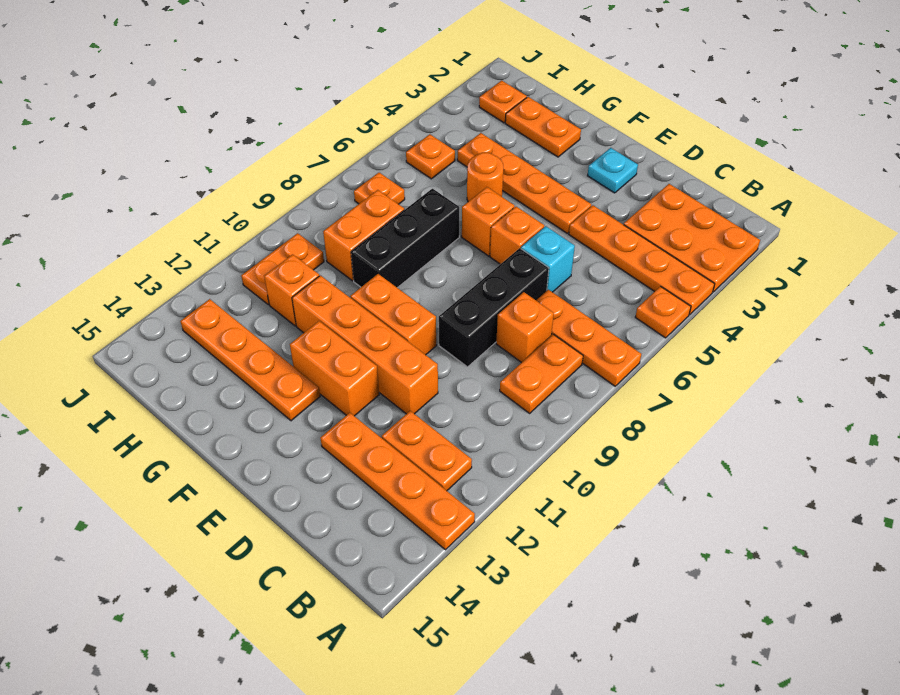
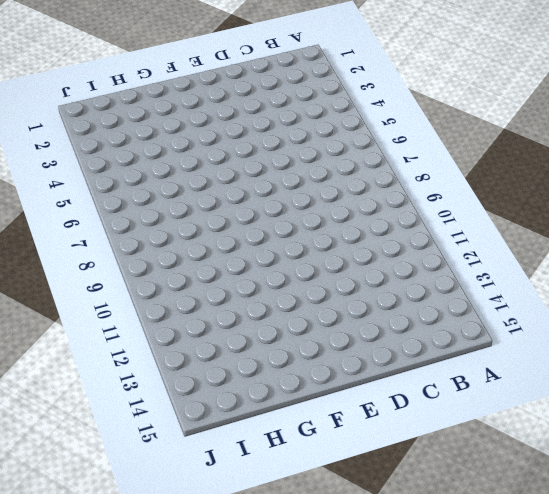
none -> orange plate A2:C3 level 1
none -> orange plate A4:D4 level 1
none -> orange plate A5 level 1

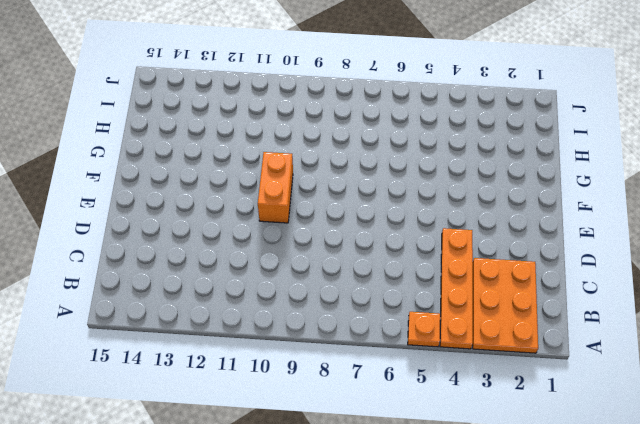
none -> orange plate A7:C7 level 1
none -> orange plate A13:D13 level 1
none -> orange plate B8:B9 level 1

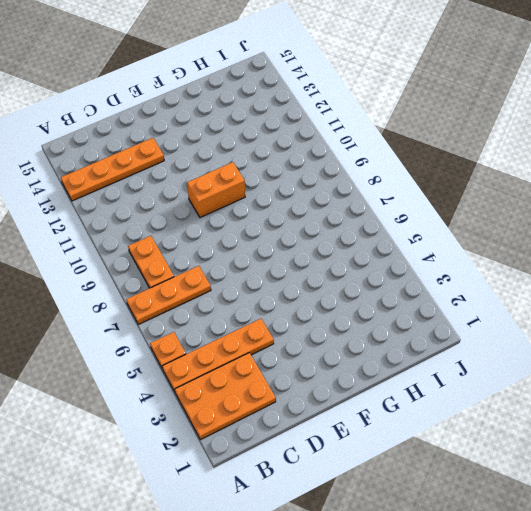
none -> orange plate B12:C12 level 1
none -> orange brick C8 level 1
none -> cyan brick D6 level 1

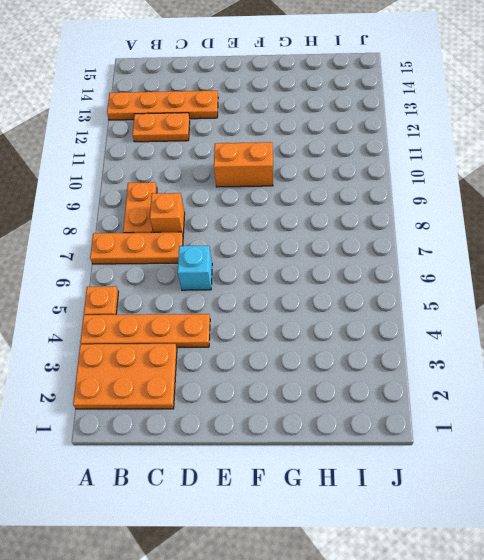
none -> black brick D7:D9 level 1
none -> orange brick D11:G11 level 1
none -> cyan plate E2 level 1

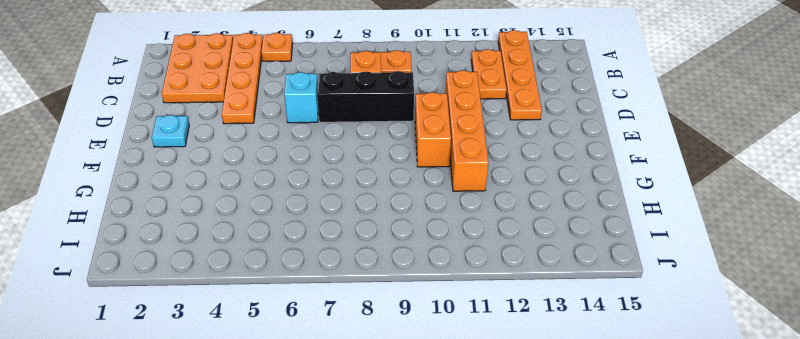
none -> orange plate A7:C7 level 1
none -> orange plate E4:H4 level 1
none -> orange brick E6 level 1

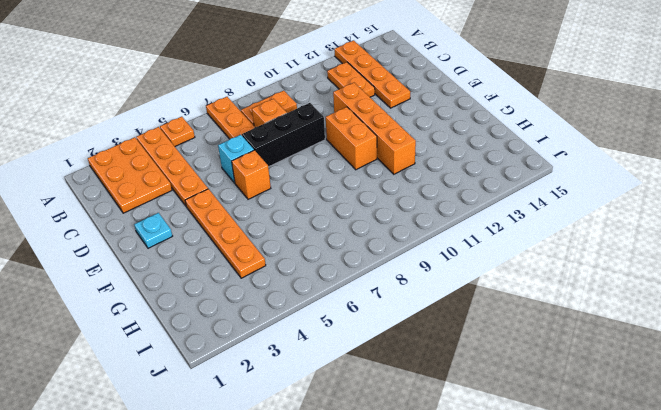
none -> orange brick E12:F12 level 1
none -> orange brick F6 level 1
none -> orange plate F13:I13 level 1

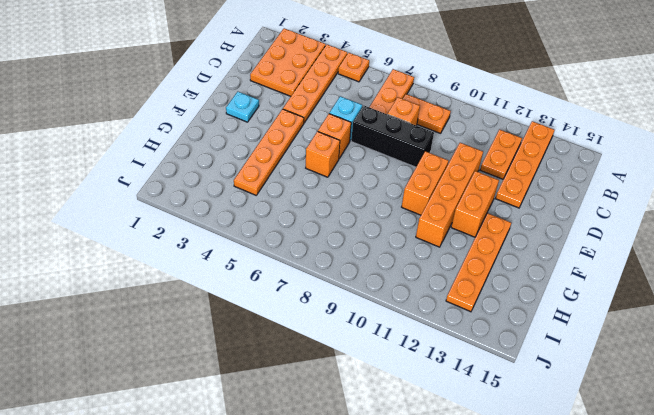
none -> orange plate G2:H2 level 1
none -> orange round brick G5 level 1
none -> black brick G7:G9 level 1

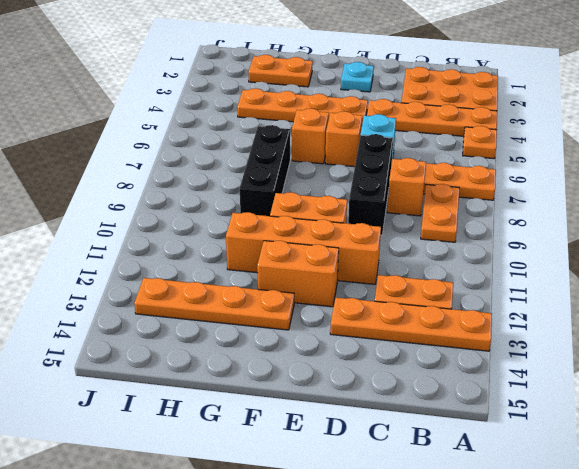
none -> orange round brick G5 level 1
none -> orange brick H8:H9 level 1
none -> orange brick H11 level 1

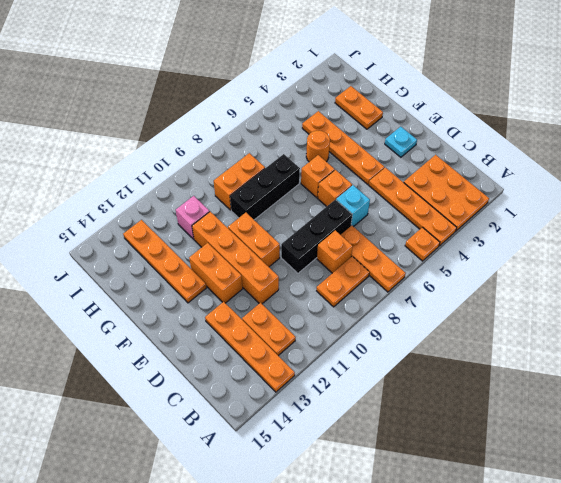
pink brick H11 level 1 -> orange brick H11 level 1
none -> orange plate I2 level 1
none -> orange plate I5 level 1
none -> orange plate I7 level 1

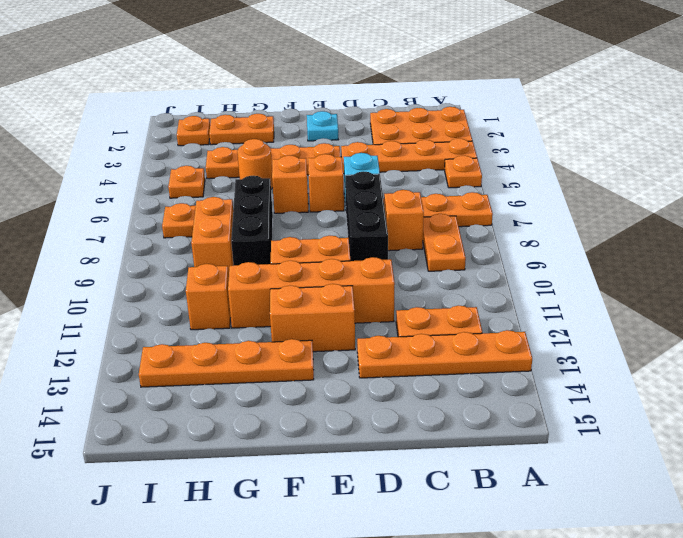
none -> orange plate I10:I11 level 1

